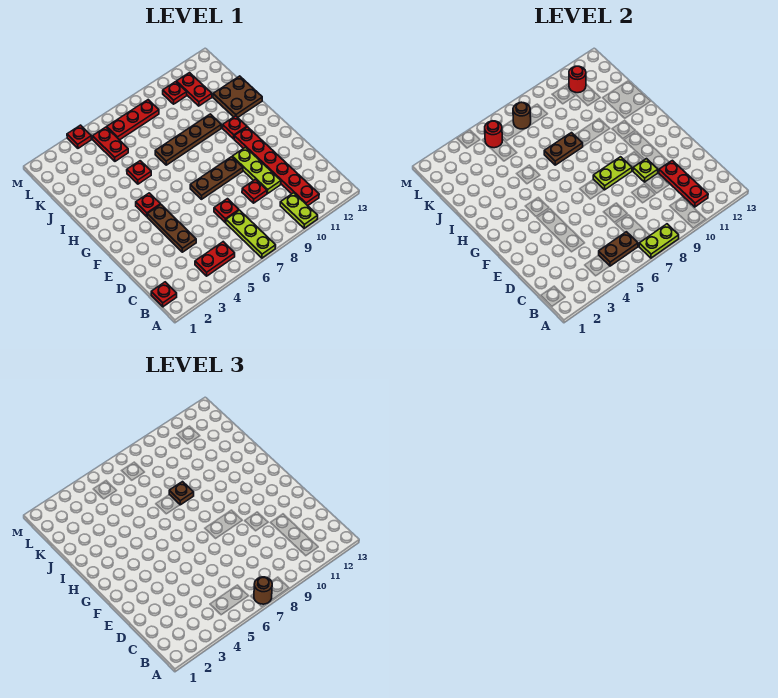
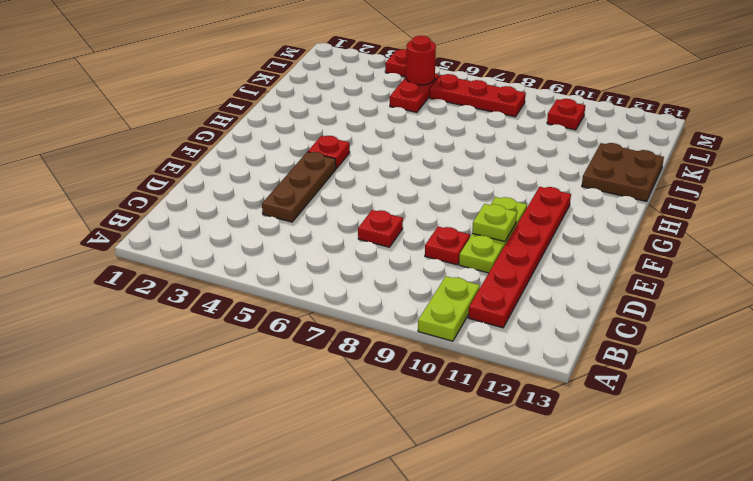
none -> lime plate A7:C7 level 1
none -> red plate B1 level 1
none -> red plate B4:B5 level 1
none -> brown plate F7:F9 level 1

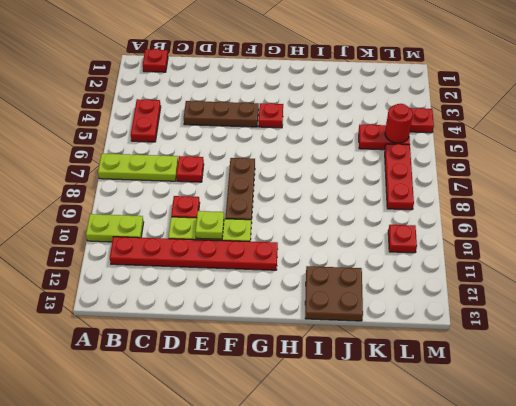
none -> red plate H11 level 1
none -> red plate I5 level 1
none -> brown plate I7:I10 level 1
none -> red plate K11:L11 level 1

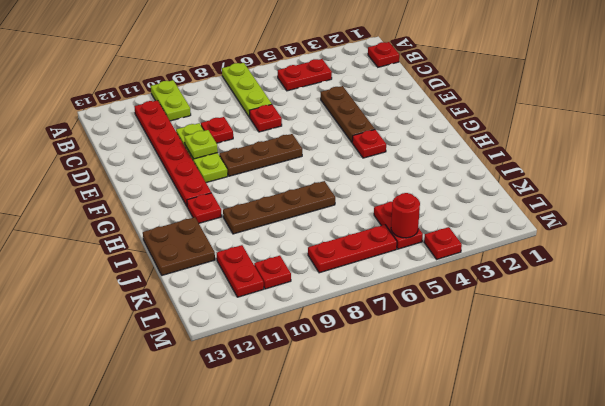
none -> red plate I5 level 1
none -> lime plate A7:A8 level 2
none -> brown plate B5:B6 level 2
none -> red plate B11:D11 level 2

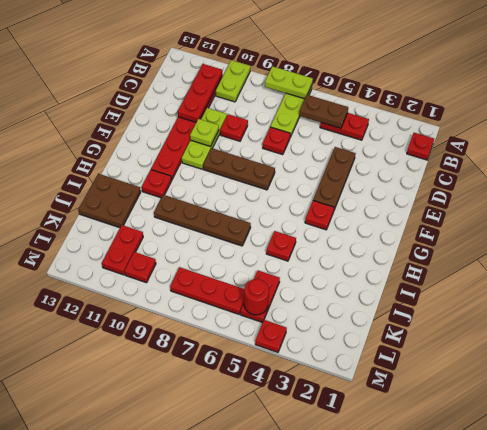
none -> lime plate F8:F9 level 2
none -> brown plate I7:I8 level 2
none -> brown round brick L7 level 2
none -> red round brick L11 level 2

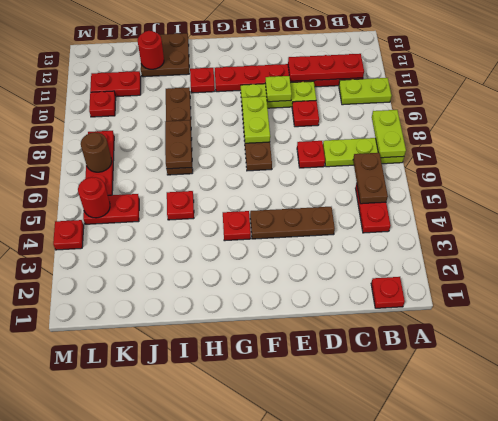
red round brick J12 level 2 -> red round brick L11 level 2
none -> brown round brick A7 level 3
none -> brown plate I8 level 3

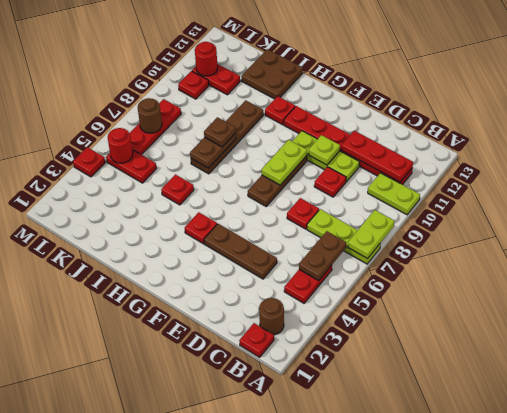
brown round brick B2 level 1 -> brown round brick A7 level 3

